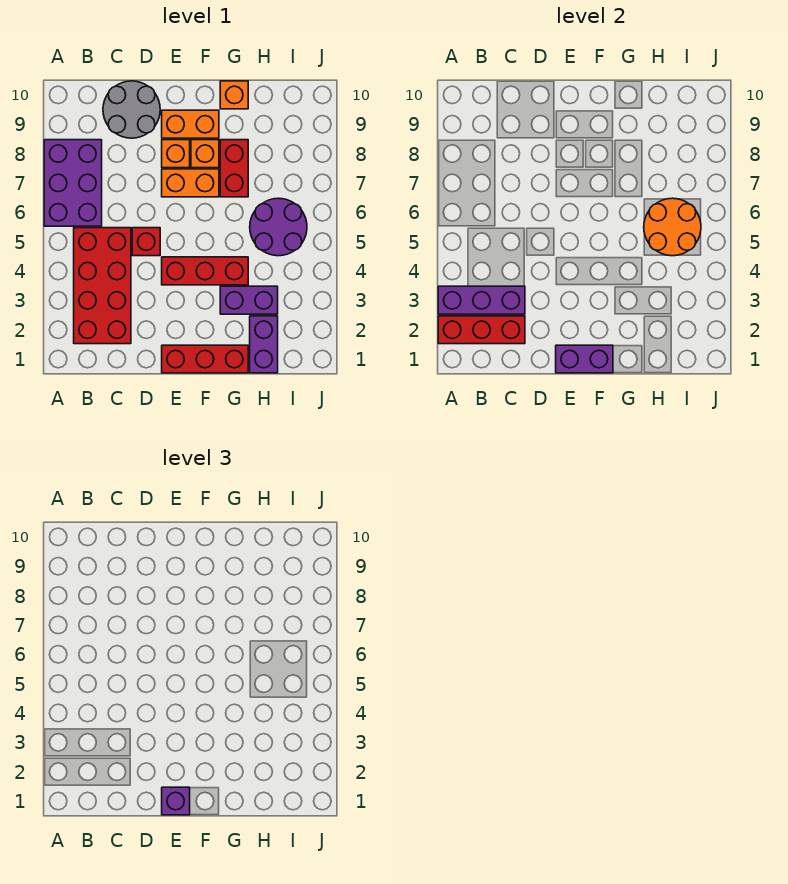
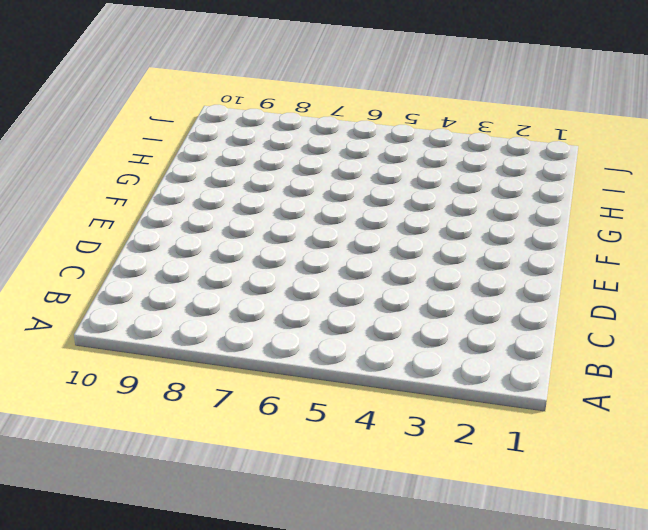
none -> purple brick A6:B8 level 1
none -> red brick B2:C5 level 1
none -> grey round brick C9:D10 level 1

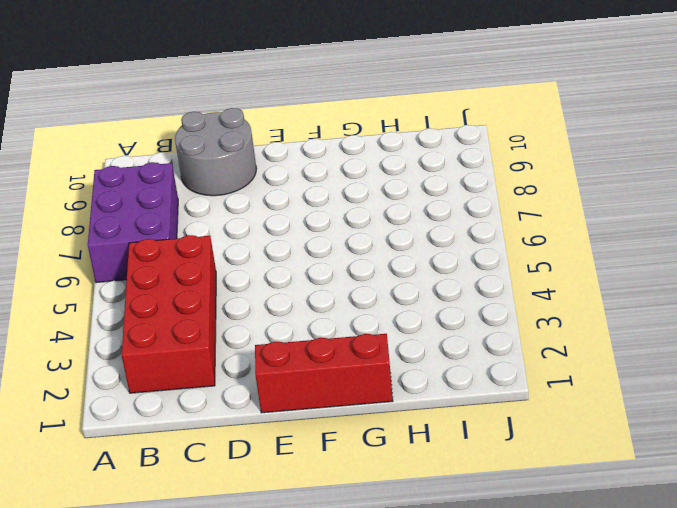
none -> red brick D5 level 1
none -> red brick E4:G4 level 1
none -> orange brick E7:F7 level 1

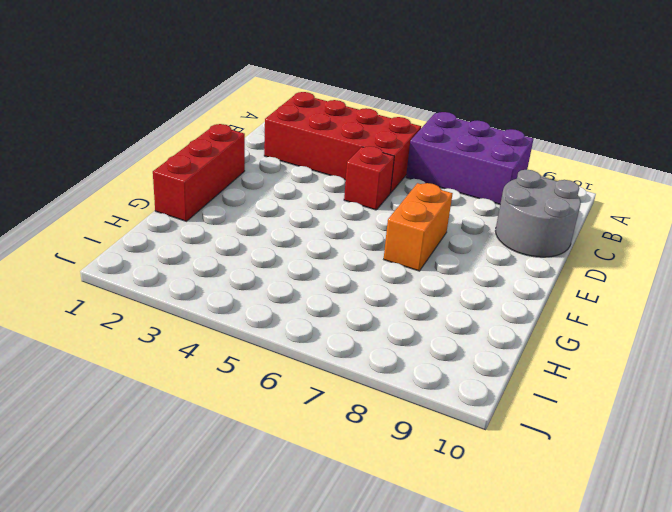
none -> red brick E4:G4 level 1
none -> orange brick E8 level 1
none -> orange brick E9:F9 level 1

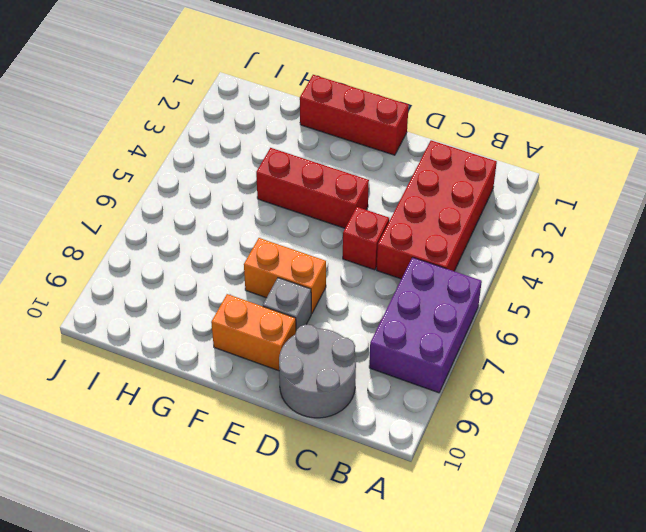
grey brick E8 level 1 -> orange brick E8 level 1
none -> orange brick F8 level 1
none -> purple brick G3:H3 level 1
none -> red brick G7:G8 level 1

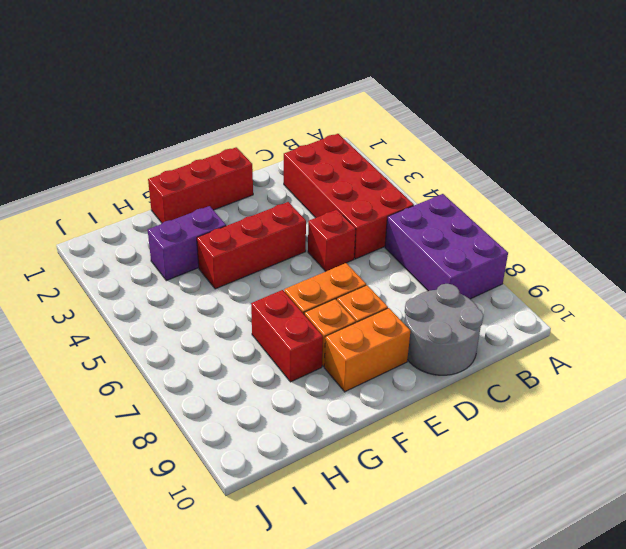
none -> orange brick G10 level 1
none -> purple brick H1:H2 level 1
none -> purple round brick H5:I6 level 1

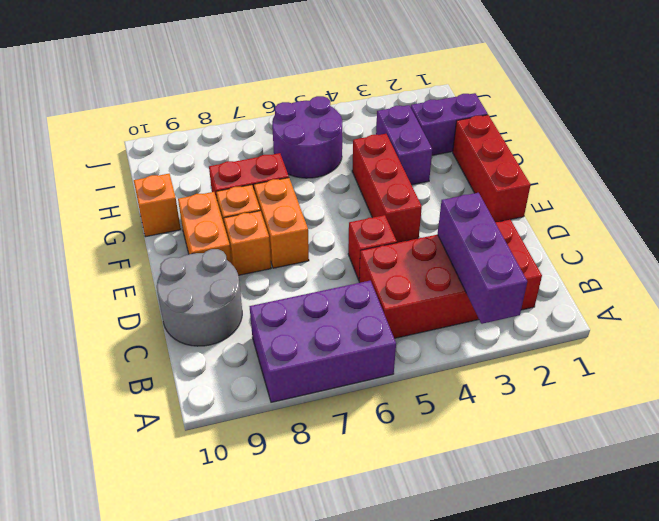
none -> red brick A2:C2 level 2
none -> purple brick E1:F1 level 2
none -> orange round brick H5:I6 level 2

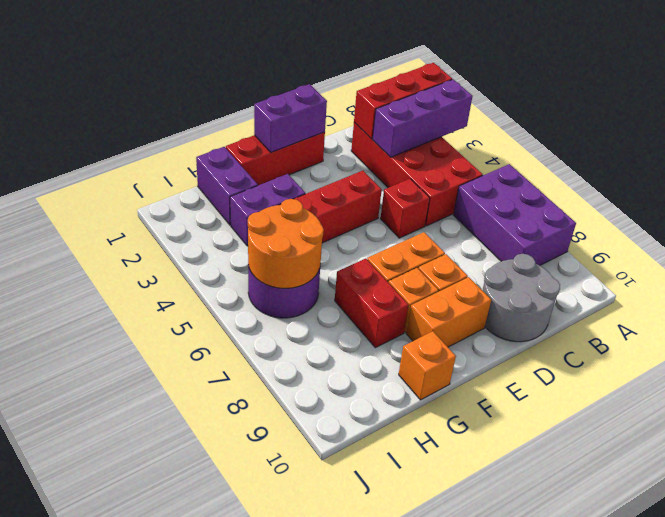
none -> purple brick E1 level 3

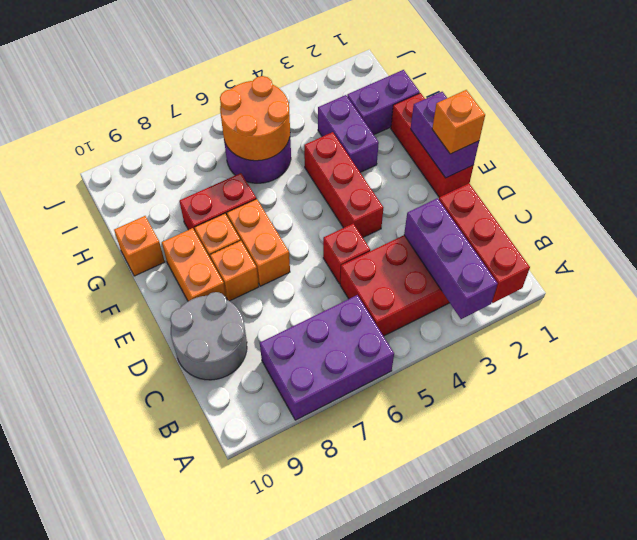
orange brick E1 level 3 -> purple brick E1 level 3

